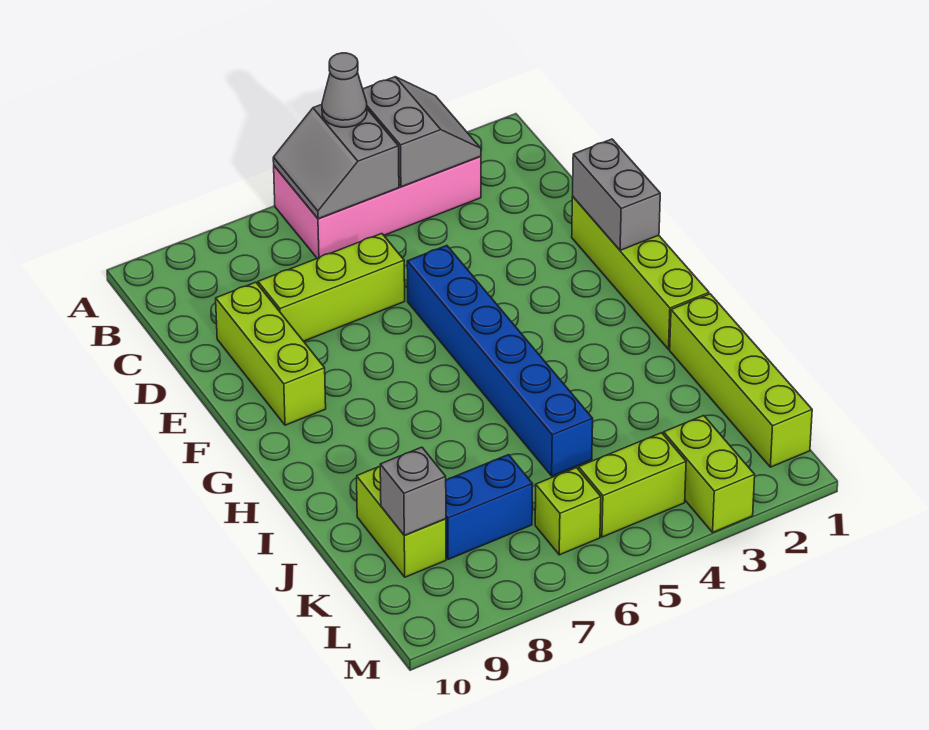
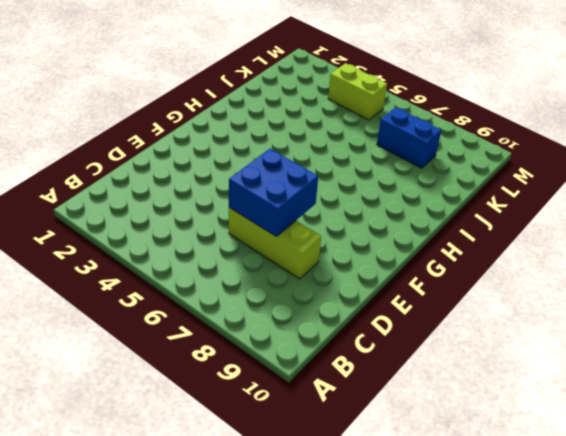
blue brick D6:E7 level 2 -> none
none -> pink brick A3:B6 level 1
none -> lime brick D9:F9 level 1
none -> lime brick E1:H1 level 1

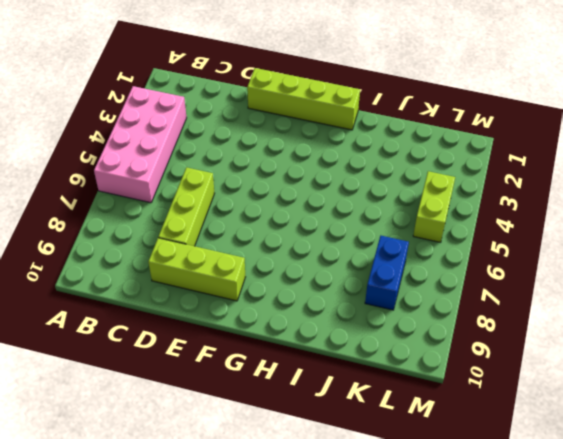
none -> blue brick E5:J5 level 1
none -> lime brick I1:L1 level 1
none -> lime brick J9:K9 level 1

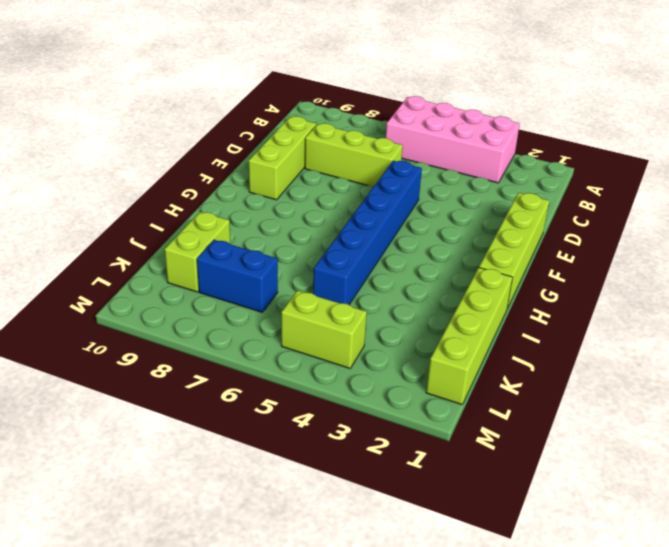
none -> lime brick L3:M3 level 1
none -> lime brick L6 level 1
none -> grey slope A3:B4 level 2 top 4

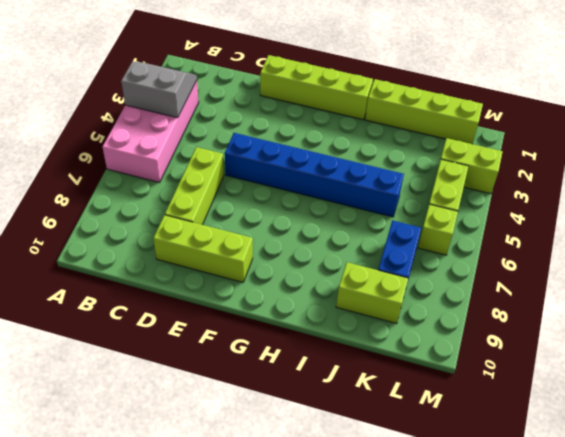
none -> grey slope A5:B6 level 2 top 5
none -> grey brick E1:F1 level 2
none -> grey brick K9 level 2

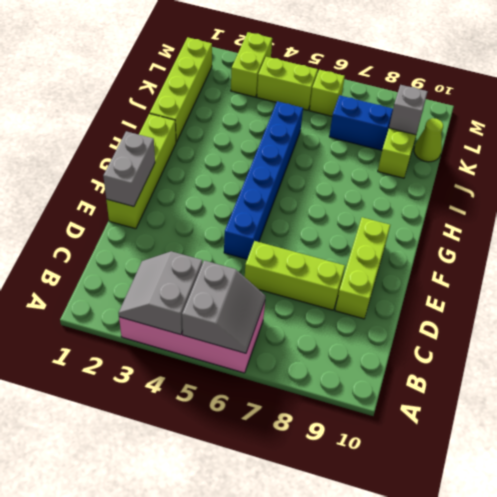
lime cone K10 level 1 -> none
none -> grey cone A5 level 3

